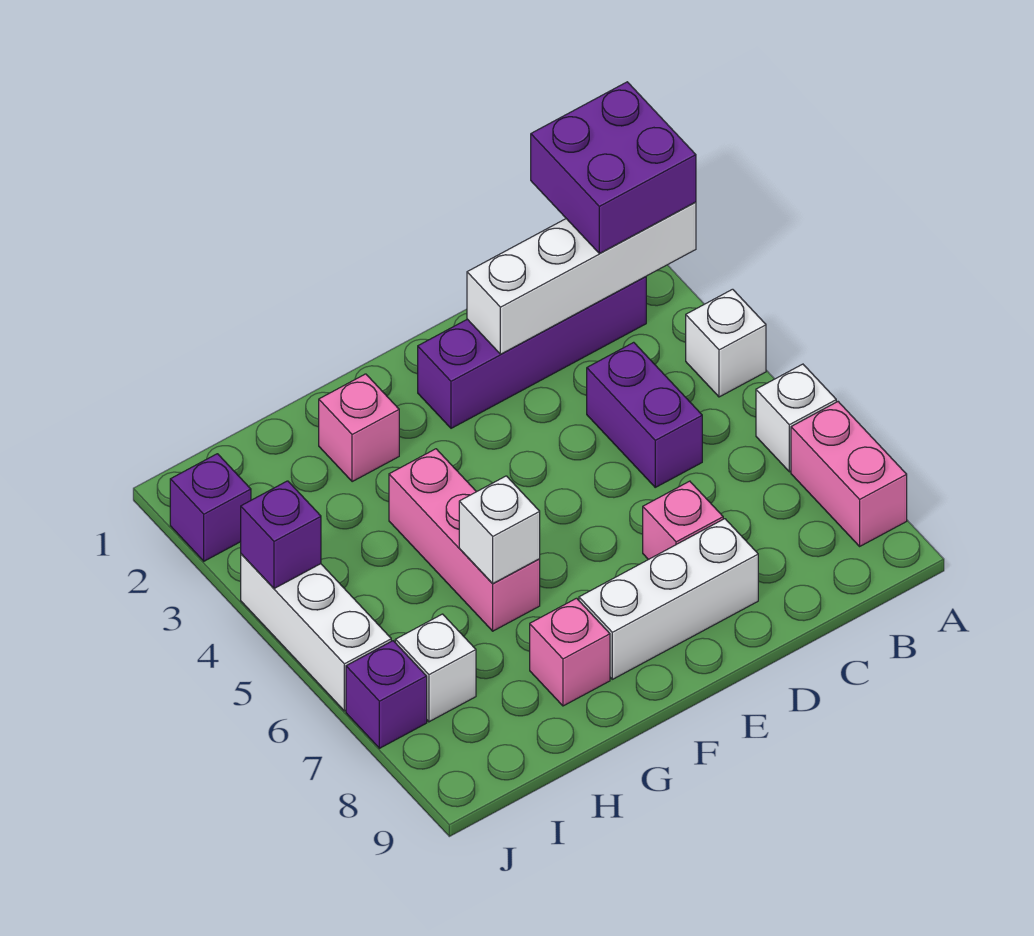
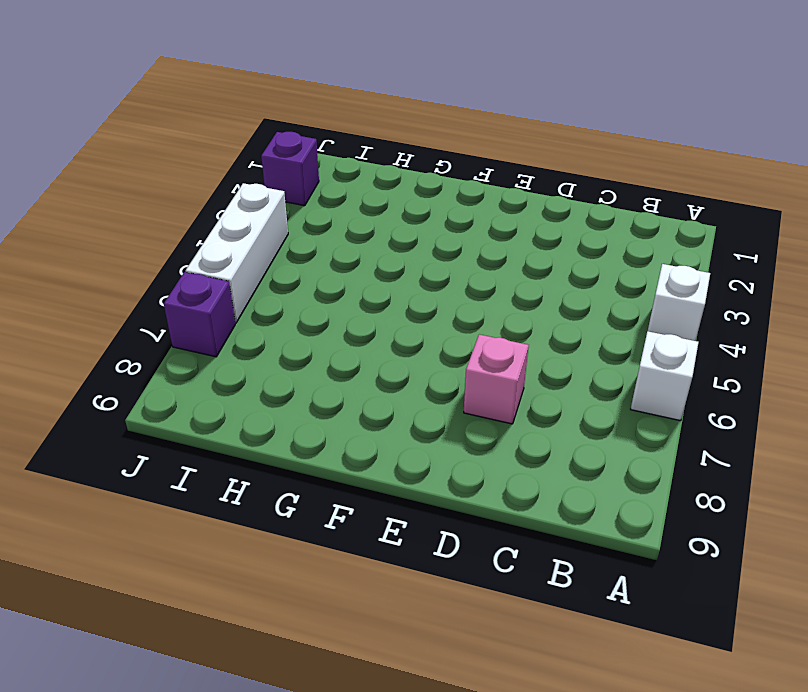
none -> pink brick A7:A8 level 1
none -> purple brick B2:E2 level 1
none -> purple brick C4:C5 level 1

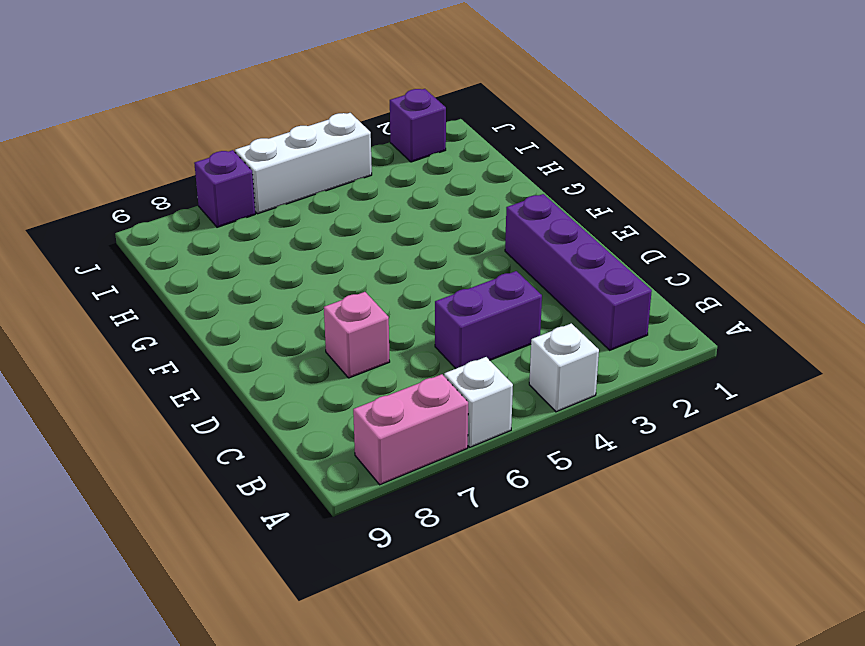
none -> white brick D8:F8 level 1
none -> pink brick G2 level 1
none -> pink brick G4:G6 level 1

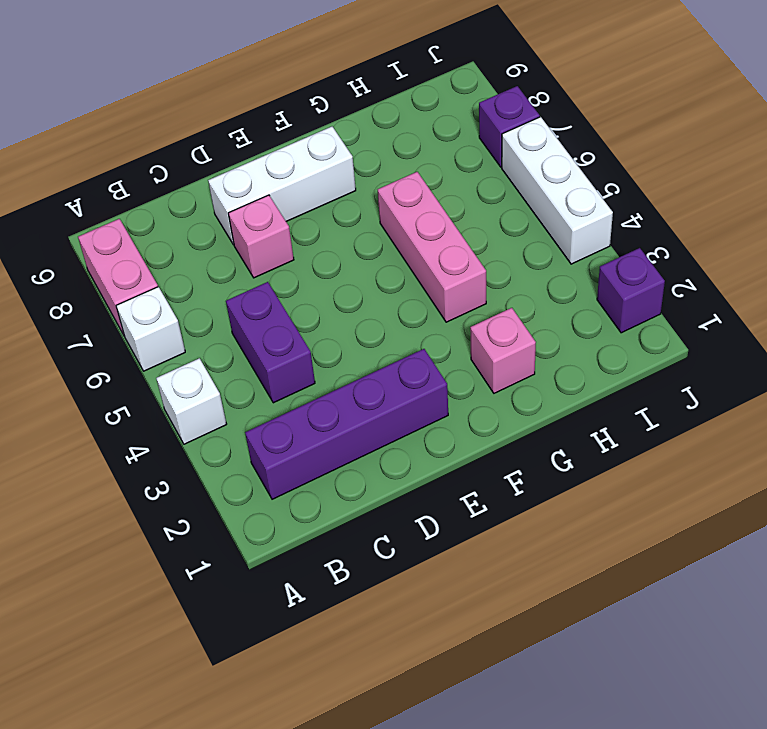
none -> pink brick G8 level 1
none -> white brick I7 level 1
none -> white brick A2:D2 level 2

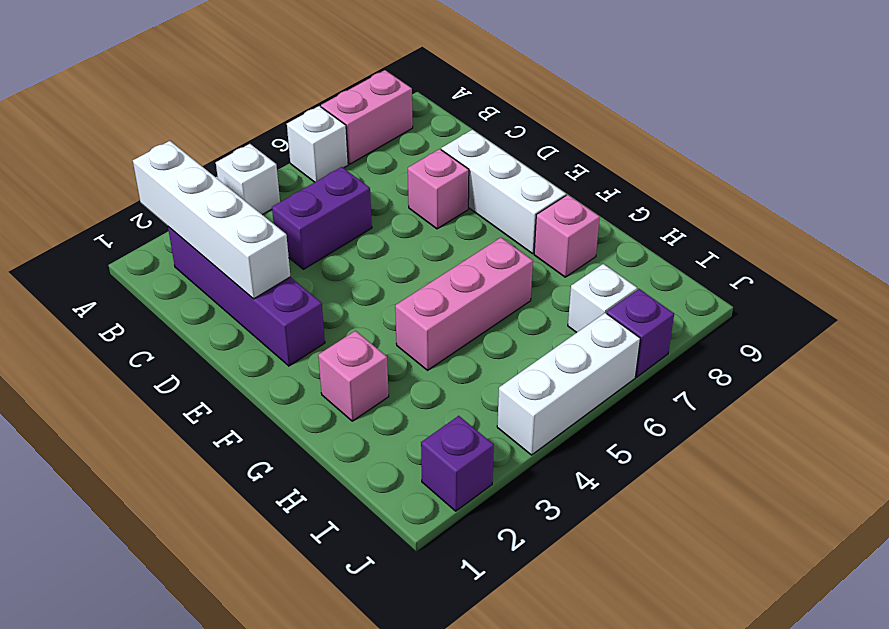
none -> white brick G6 level 2
none -> purple brick J4 level 2
none -> purple brick A1:B2 level 3

